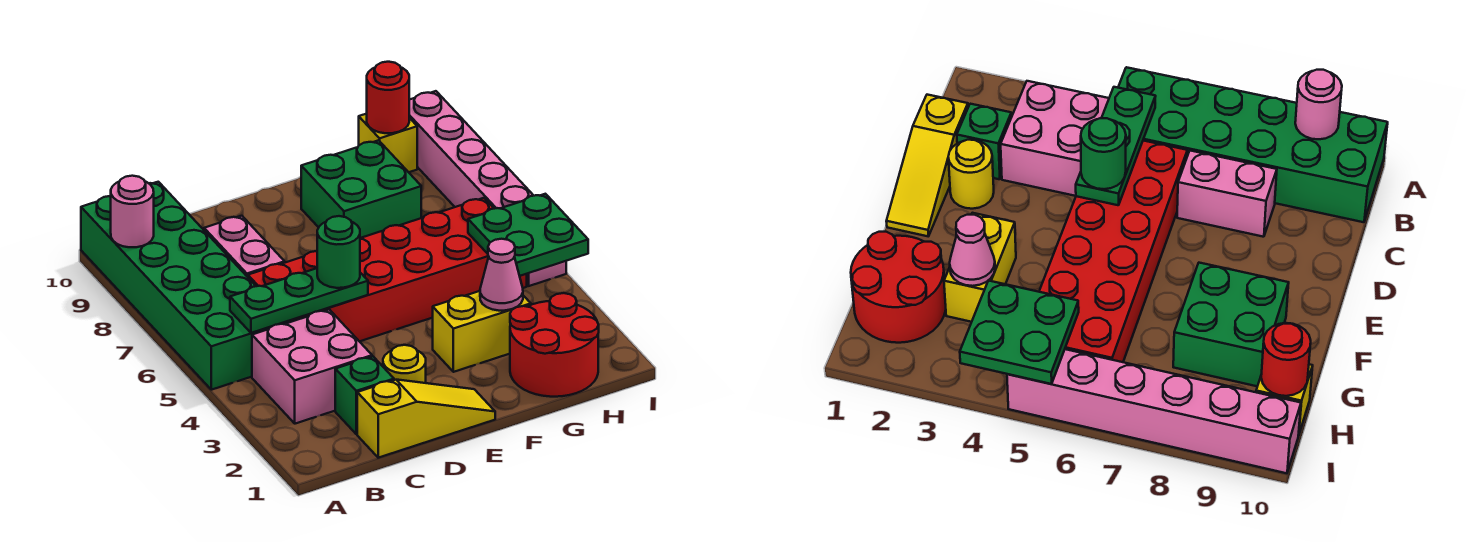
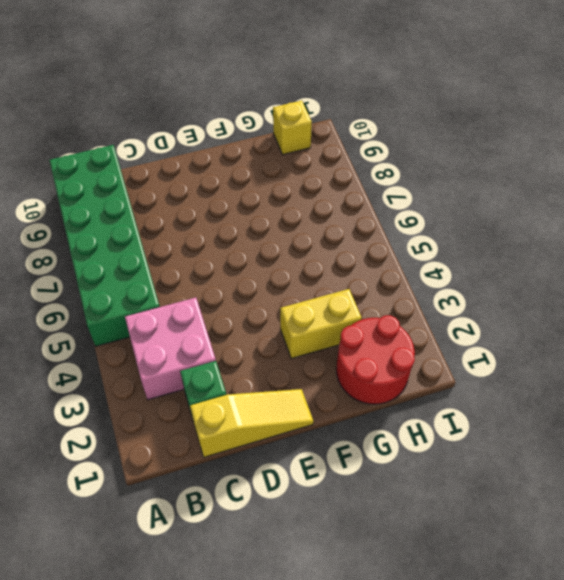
none -> red brick C5:H6 level 1
none -> pink brick C7:C8 level 1
none -> yellow round brick D2 level 1

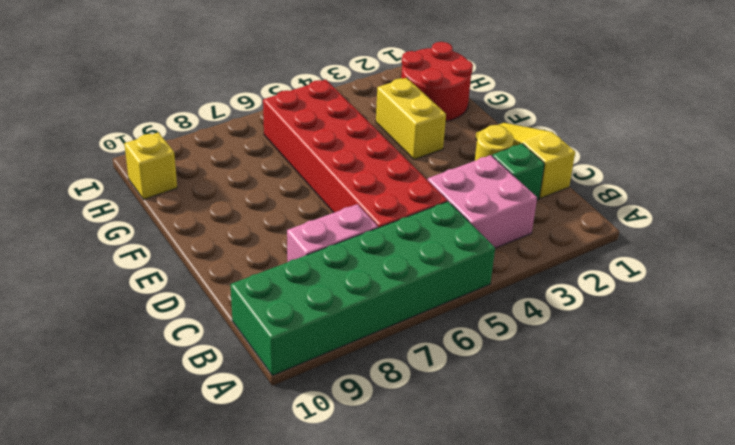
none -> green brick F8:G9 level 1
none -> pink brick I5:I10 level 1
none -> pink round brick A9 level 2

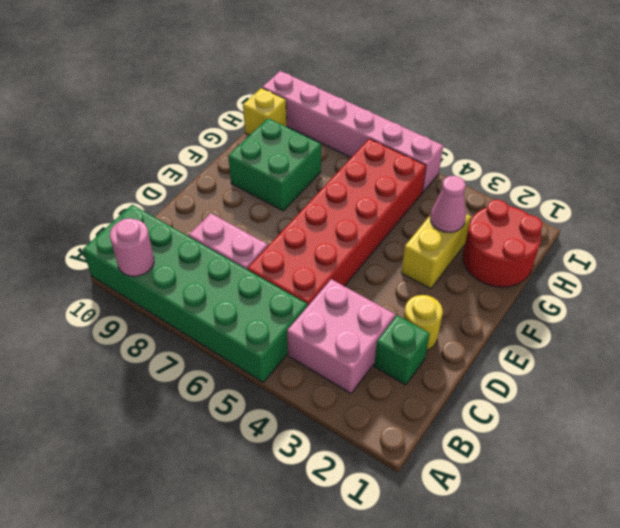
none -> yellow slope C1:E1 level 1 top C
none -> green plate B5:D5 level 2
none -> green plate H4:I5 level 2

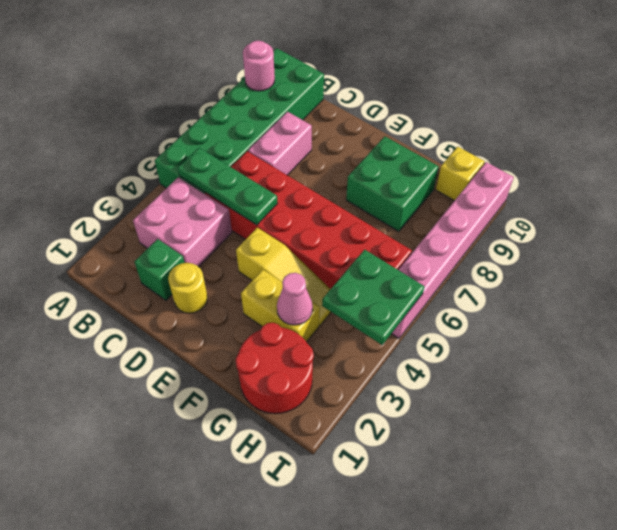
yellow slope E4:G4 level 1 top E -> yellow slope C1:E1 level 1 top C
none -> red round brick H10 level 2
none -> green round brick D5 level 3

